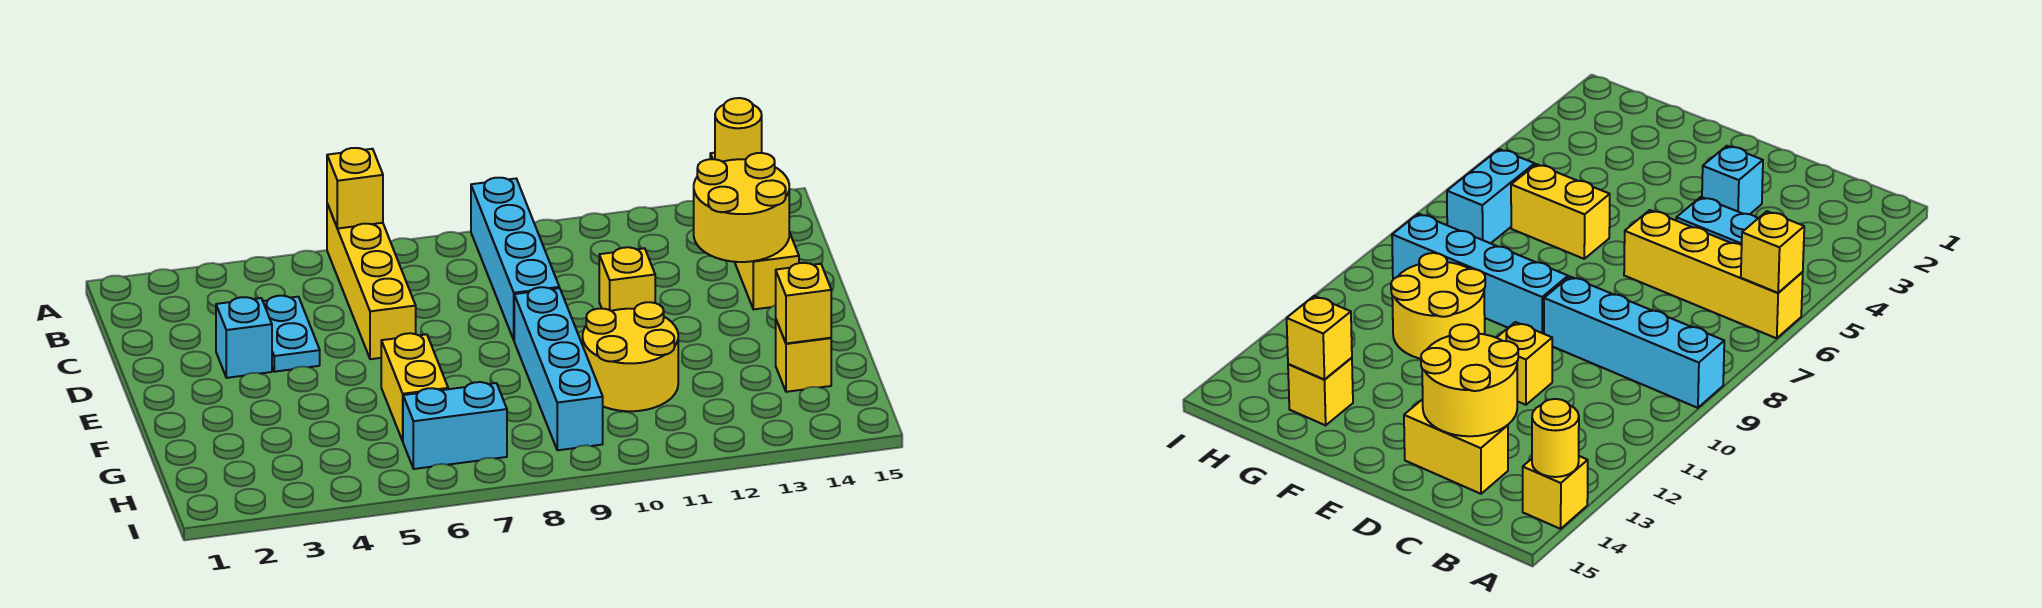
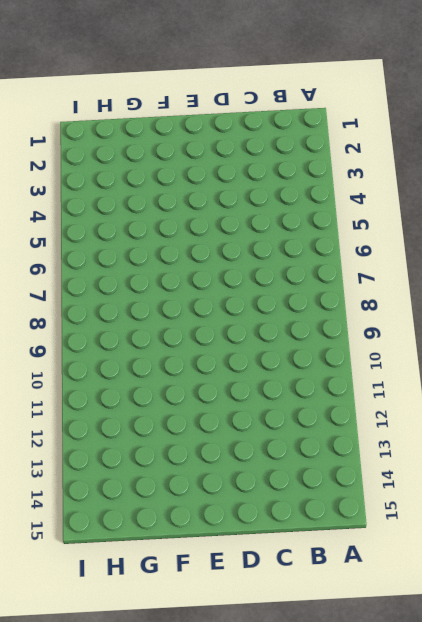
none -> yellow brick A6:D6 level 1
none -> cyan brick A9:D9 level 1
none -> yellow brick A14 level 1

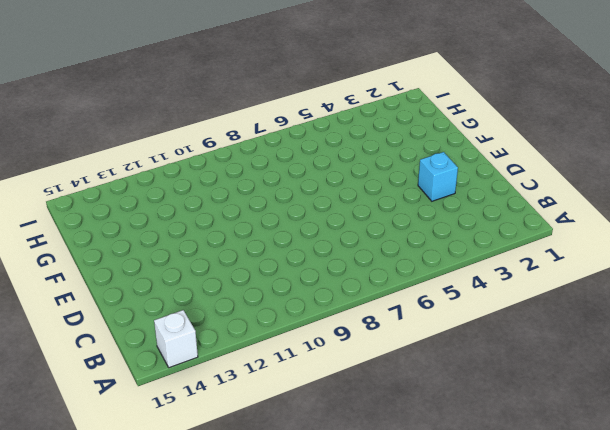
white brick A14 level 1 -> yellow brick A14 level 1
none -> yellow brick A6:D6 level 1
none -> cyan brick A9:D9 level 1
none -> cyan plate C4:D4 level 1

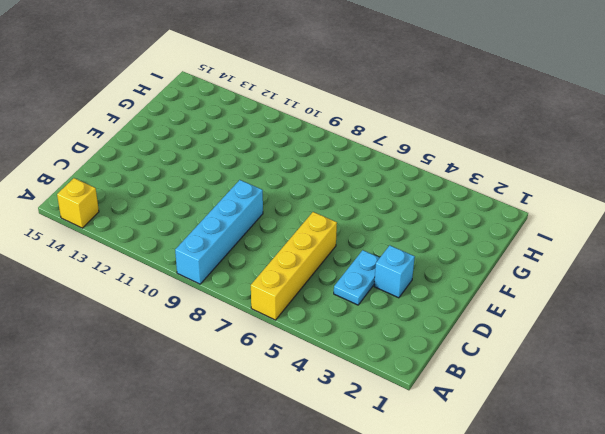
none -> yellow brick C14:D14 level 1
none -> yellow brick D11 level 1
none -> cyan brick E9:H9 level 1

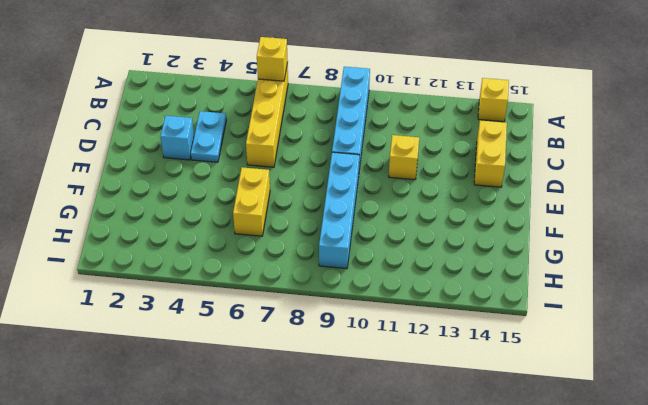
none -> yellow round brick F10:G11 level 1
none -> yellow brick G14 level 1
none -> cyan brick H6:H7 level 1

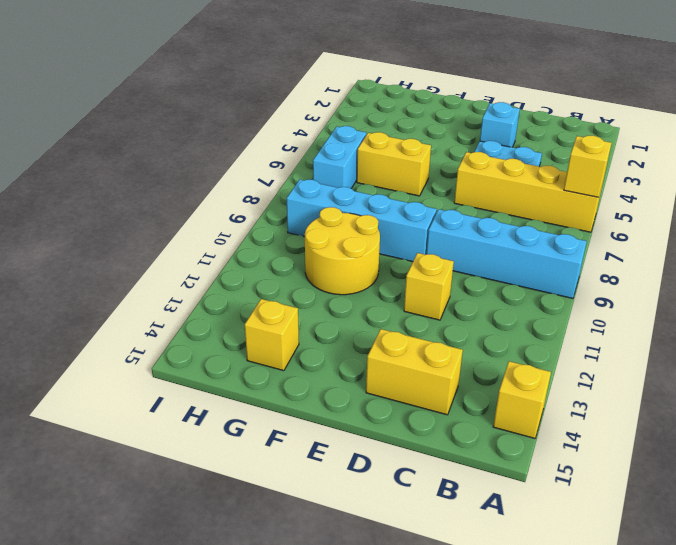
none -> yellow round brick A14 level 2
none -> yellow round brick C13:D14 level 2
none -> yellow brick G14 level 2

